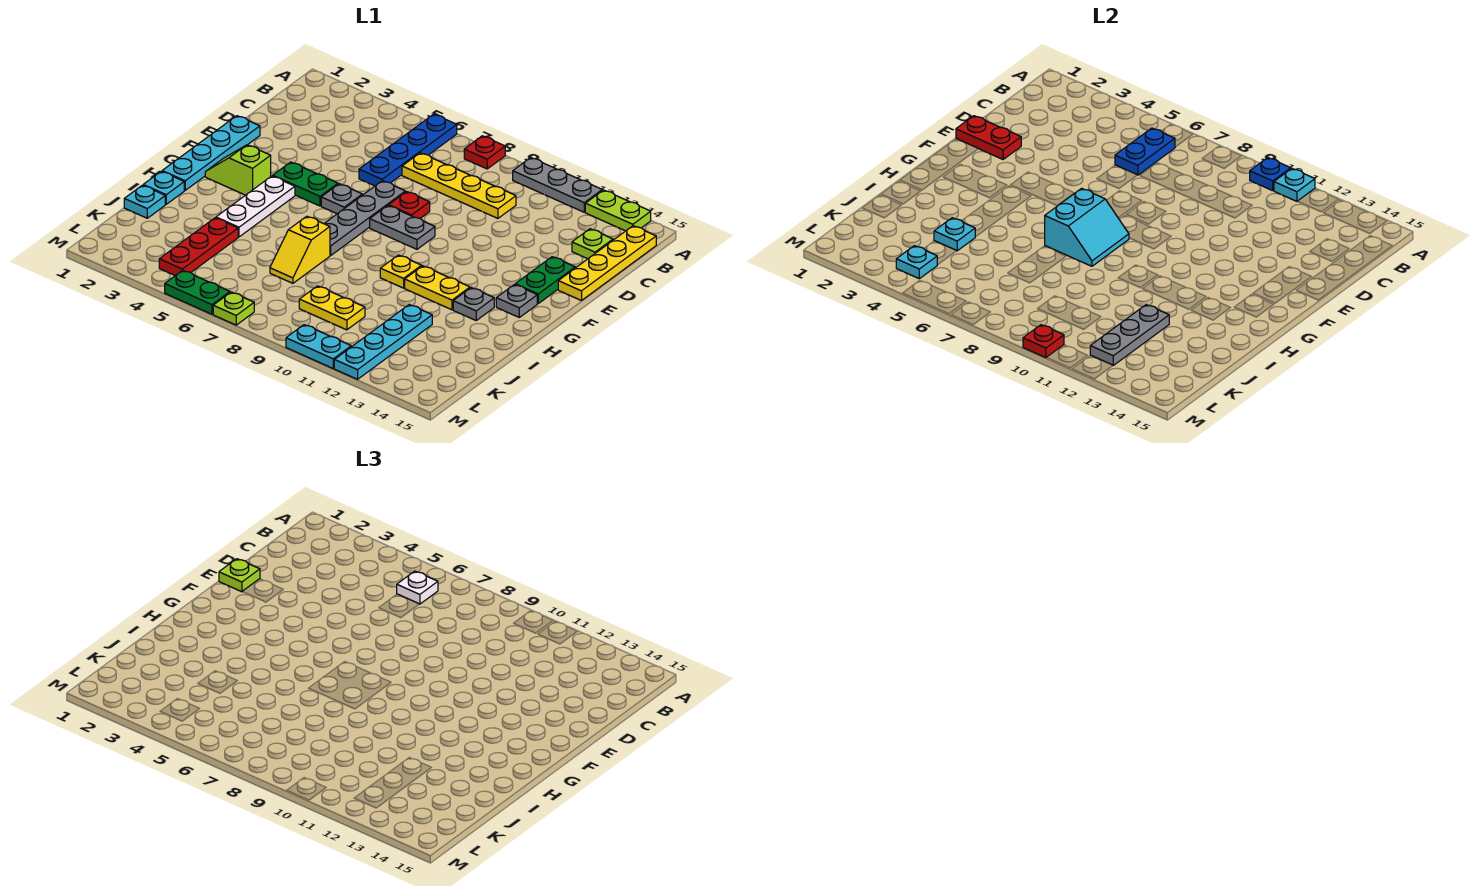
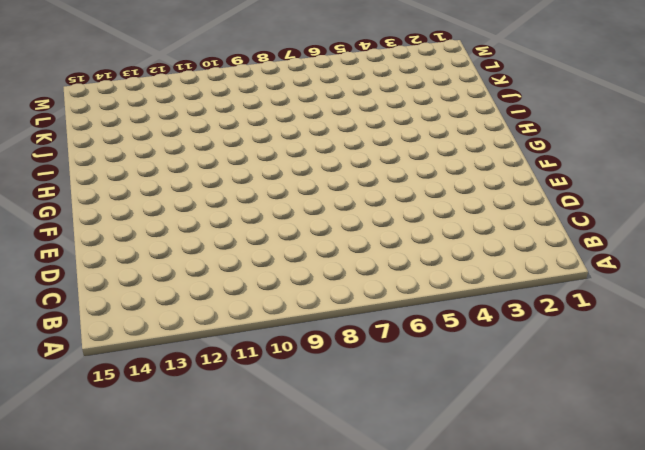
none -> blue plate A6:D6 level 1
none -> red plate A8 level 1
none -> grey plate A10:A12 level 1
none -> lime plate A13:A14 level 1

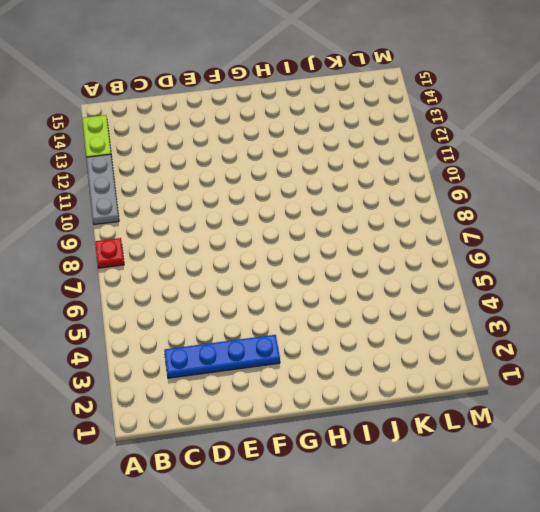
blue plate C3:F3 level 1 -> blue plate A6:D6 level 1
none -> yellow plate B15:E15 level 1
none -> yellow plate C7:C10 level 1
none -> lime plate C14 level 1
none -> cyan plate E1:H1 level 1

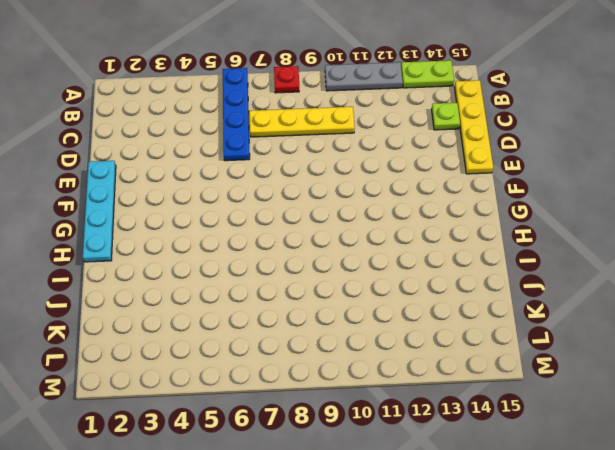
none -> grey plate E7:H7 level 1
none -> red plate E8 level 1
none -> green plate E14:F14 level 1
none -> green plate F4:F5 level 1

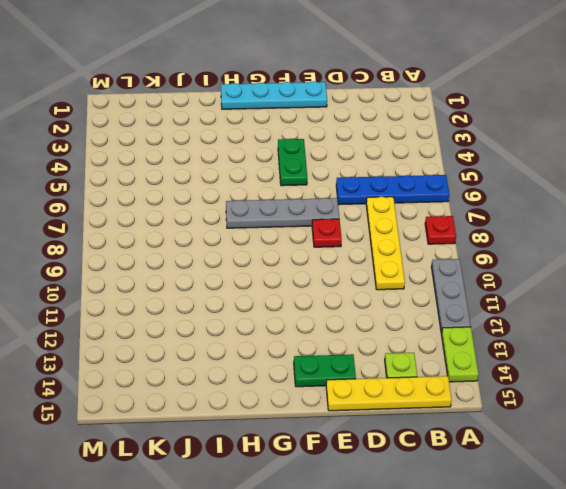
none -> grey plate F6 level 1
none -> grey plate F8:F9 level 1
none -> lime slope G2:G3 level 1 top 3
none -> white plate G4:I4 level 1

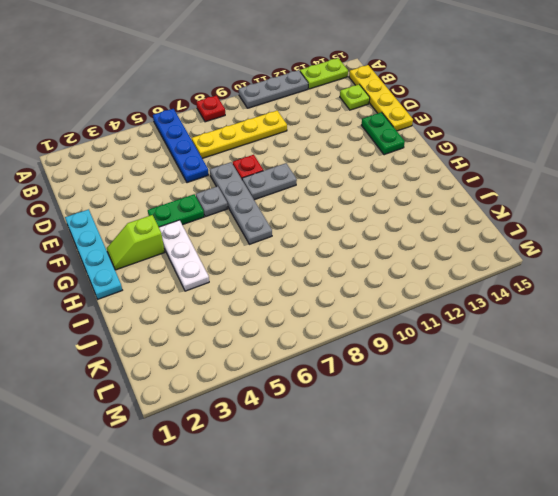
none -> grey plate G14 level 1
none -> yellow plate H10 level 1
none -> yellow plate H11:H12 level 1
none -> grey plate H13 level 1

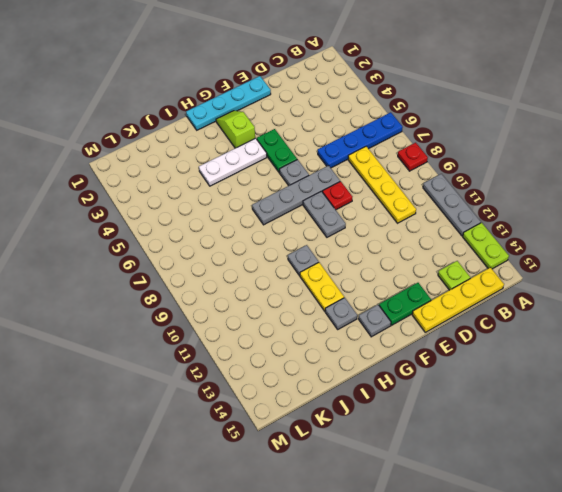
grey plate H10 level 1 -> yellow plate H10 level 1
none -> cyan plate I1 level 1
none -> yellow slope I7:J7 level 1 top I
none -> cyan plate J1 level 1
none -> red plate J4:L4 level 1

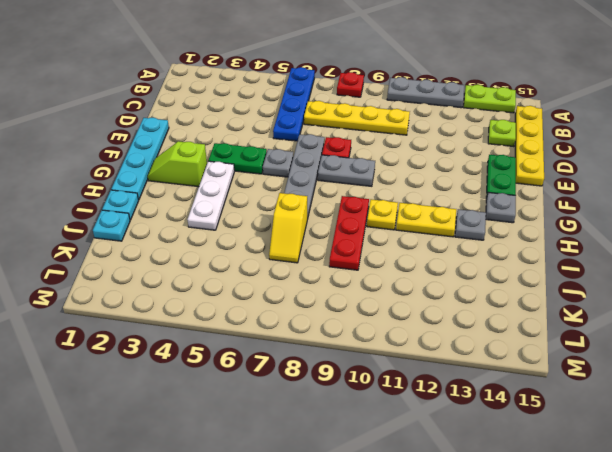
red plate H9:J9 level 1 -> red plate J4:L4 level 1
none -> cyan plate J12:M12 level 1
none -> yellow plate K9:K10 level 1
none -> green plate M5:M6 level 1
none -> lime plate M7 level 1

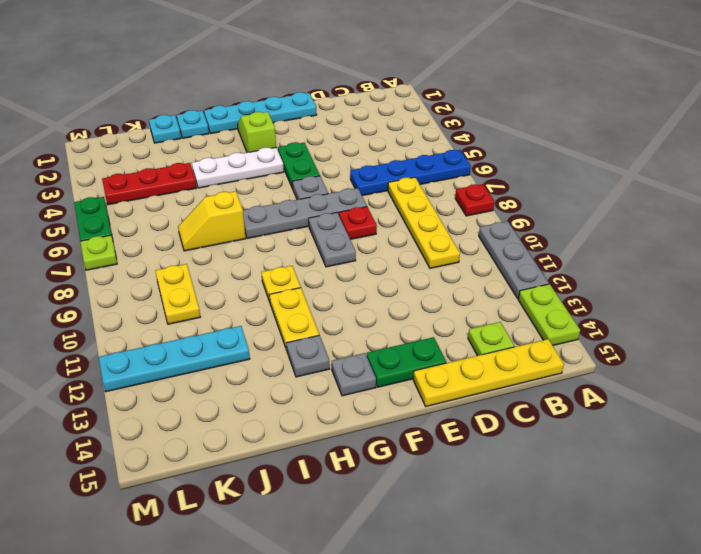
none -> cyan plate M10:M11 level 1
none -> blue plate A10 level 2
none -> cyan plate A11 level 2
none -> blue plate B6:C6 level 2

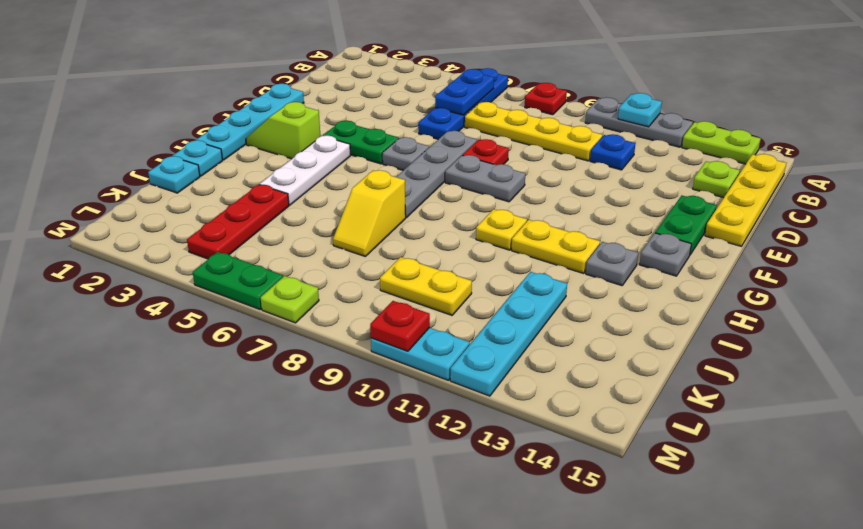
blue plate C11 level 1 -> blue plate A10 level 2
none -> red plate E1:E2 level 2
none -> cyan slope G7:H8 level 2 top 7
none -> cyan plate J4 level 2
none -> grey plate J12:L12 level 2

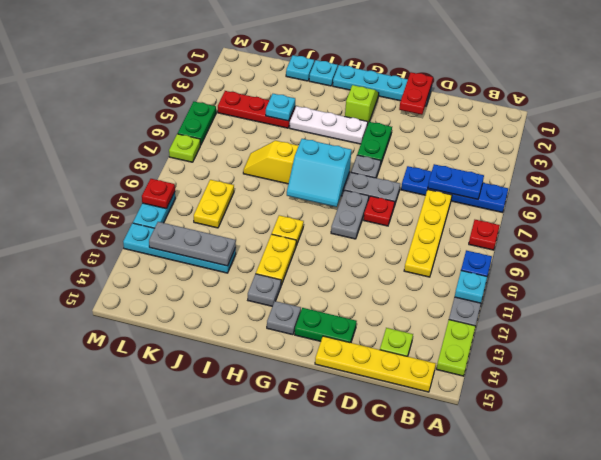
none -> cyan plate L4 level 2
none -> white plate B6 level 3
none -> lime plate E1 level 3

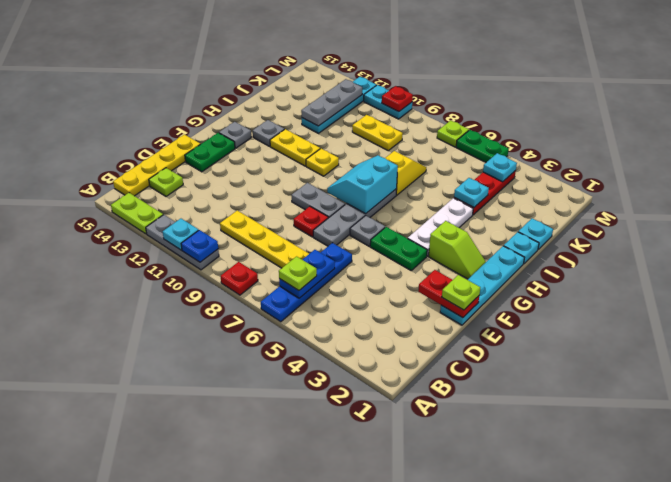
lime plate B6 level 3 -> white plate B6 level 3

